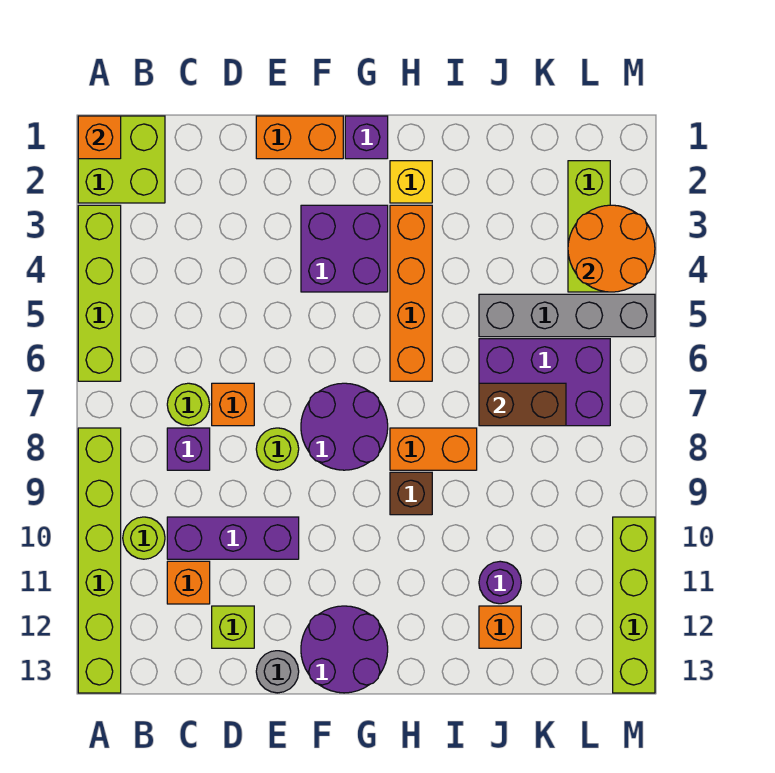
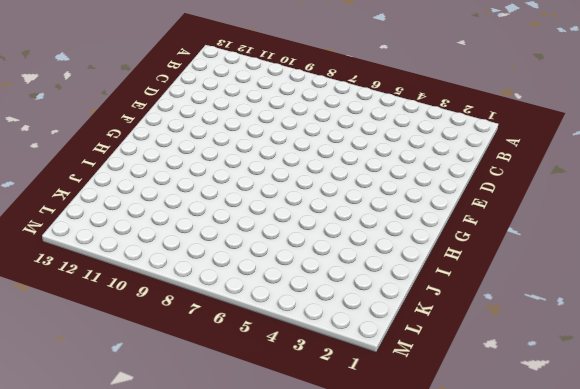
none -> lime brick A1:B2 level 1
none -> lime brick A3:A6 level 1
none -> lime brick A8:A13 level 1
none -> lime round brick B10 level 1

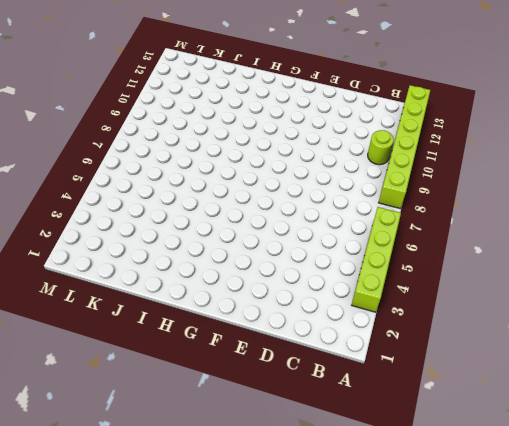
none -> lime brick A1:B2 level 1
none -> lime round brick C7 level 1
none -> purple brick C8 level 1
none -> purple brick C10:E10 level 1

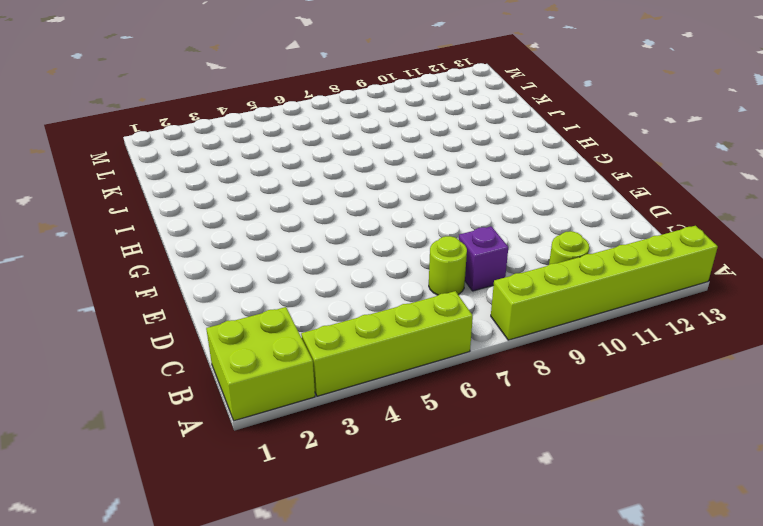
none -> purple brick C10:E10 level 1
none -> orange brick C11 level 1
none -> orange brick D7 level 1
none -> lime brick D12 level 1

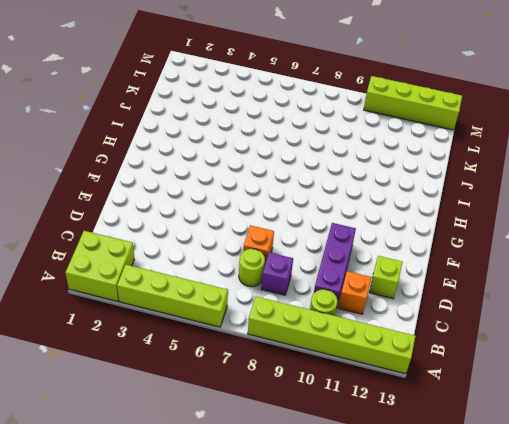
none -> orange brick E1:F1 level 1
none -> lime round brick E8 level 1
none -> grey round brick E13 level 1
none -> purple brick F3:G4 level 1

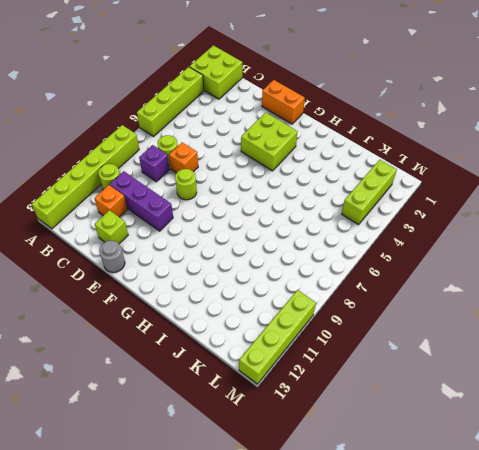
lime brick F3:G4 level 1 -> purple brick F3:G4 level 1
none -> purple round brick F7:G8 level 1
none -> purple round brick F12:G13 level 1
none -> purple brick G1 level 1
none -> yellow brick H2 level 1

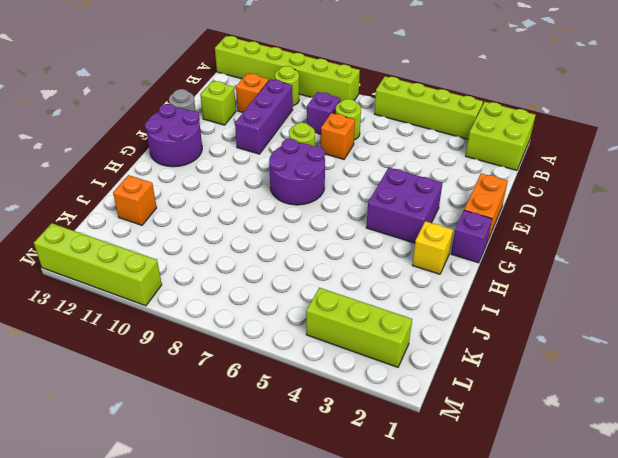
none -> orange brick H3:H6 level 1
none -> orange brick H8:I8 level 1
none -> brown brick H9 level 1
none -> grey brick J5:M5 level 1

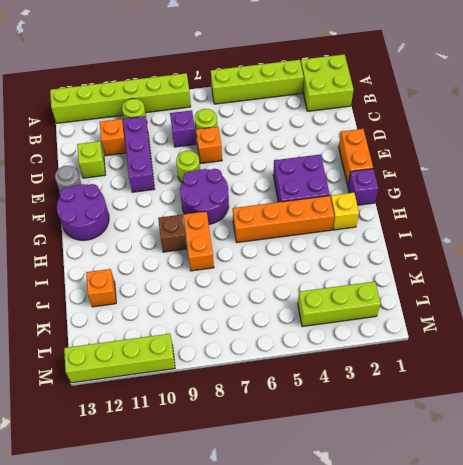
none -> grey brick J5:M5 level 1
none -> purple brick J6:L7 level 1
none -> purple round brick J11 level 1
none -> orange brick A1 level 2

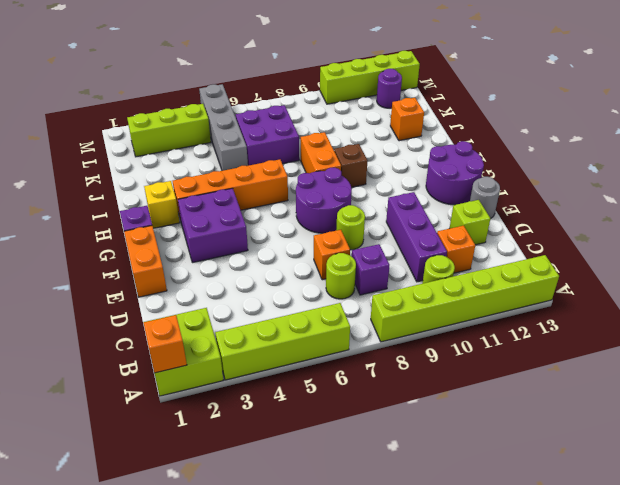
purple brick J6:K7 level 1 -> purple brick J6:L7 level 1
purple round brick L12 level 1 -> purple round brick J11 level 1
none -> brown brick J7:K7 level 2
none -> orange round brick L3:M4 level 2

